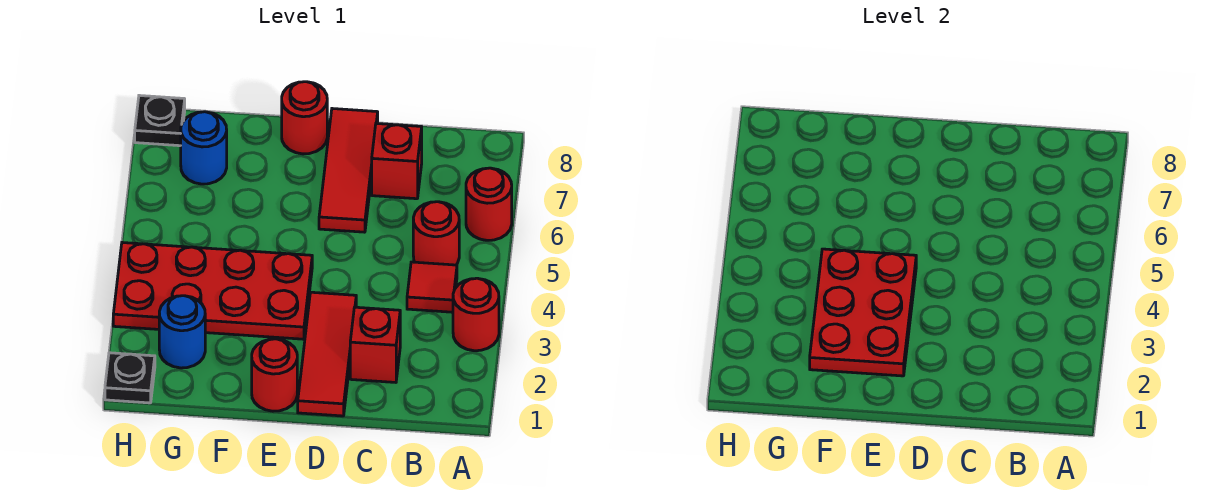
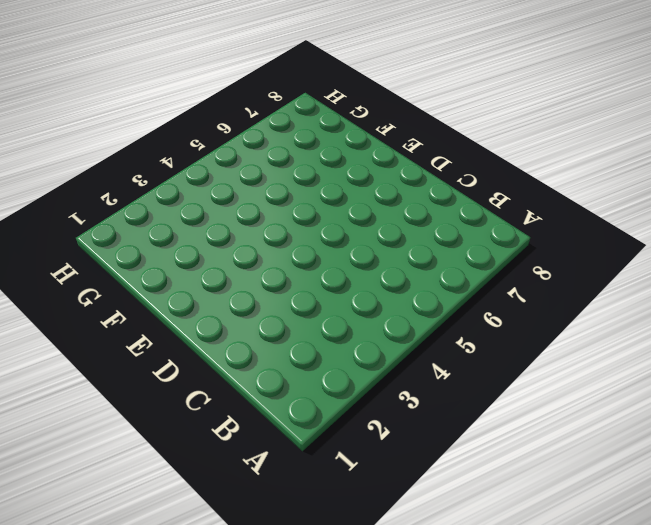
none -> red round brick A3 level 1
none -> red round brick A6 level 1
none -> red tile B4 level 1

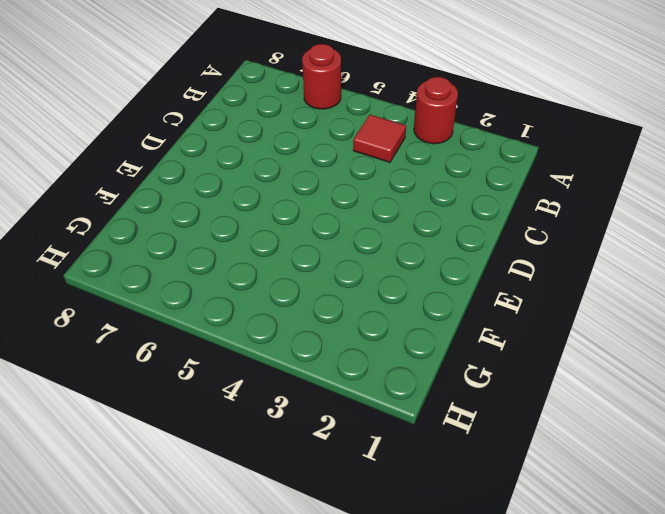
none -> red round brick B5 level 1
none -> red brick C2 level 1
none -> red brick C7 level 1

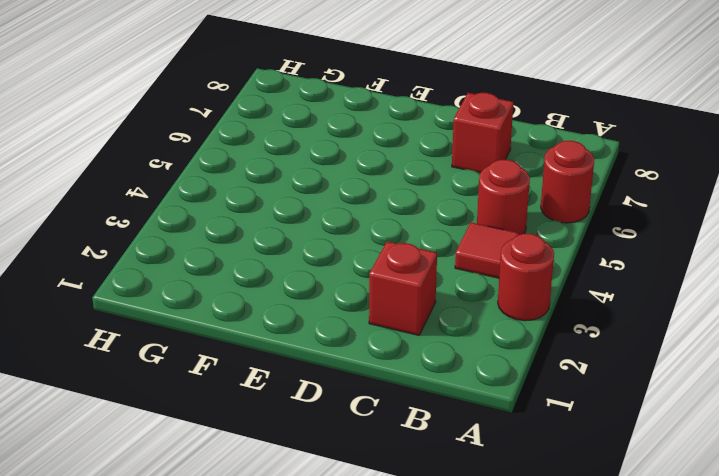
none -> red tile D1:D3 level 1
none -> red tile D6:D8 level 1
none -> red round brick E1 level 1

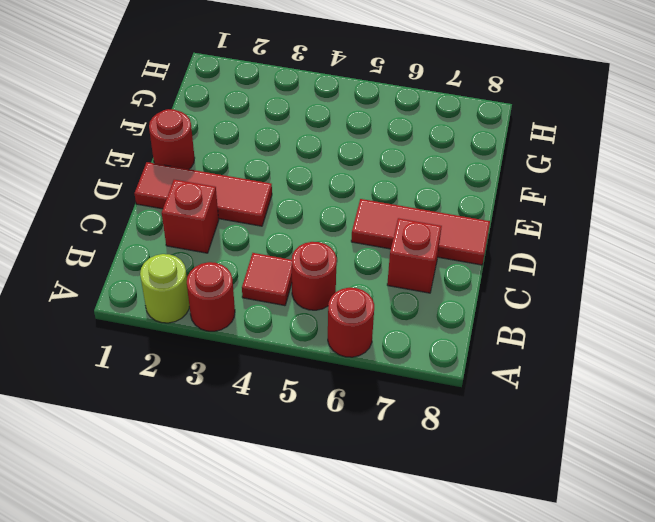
lime round brick A2 level 1 -> none
none -> red plate E3:H4 level 1
none -> red round brick E8 level 1
none -> blue round brick G2 level 1

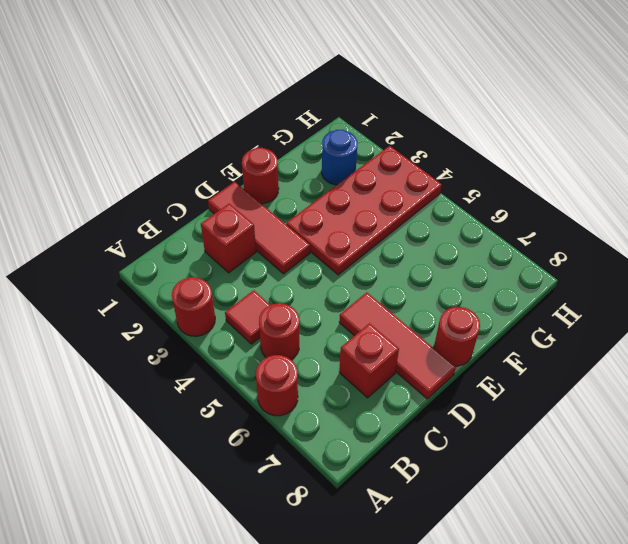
none -> blue round brick G7 level 1
none -> black plate H1 level 1
none -> black plate H8 level 1

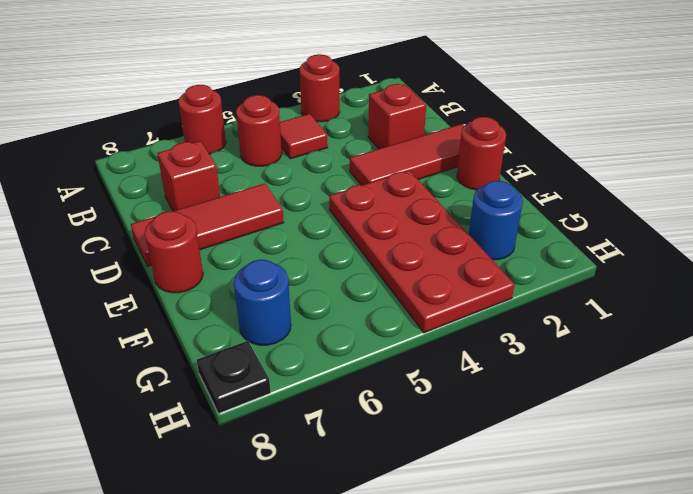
none -> black plate H1 level 1
none -> red plate E2:F4 level 2

